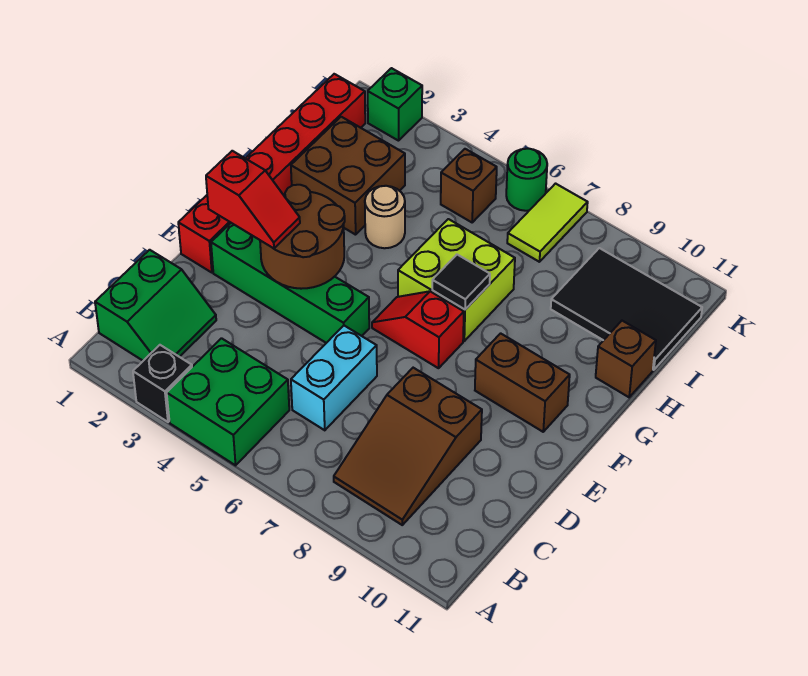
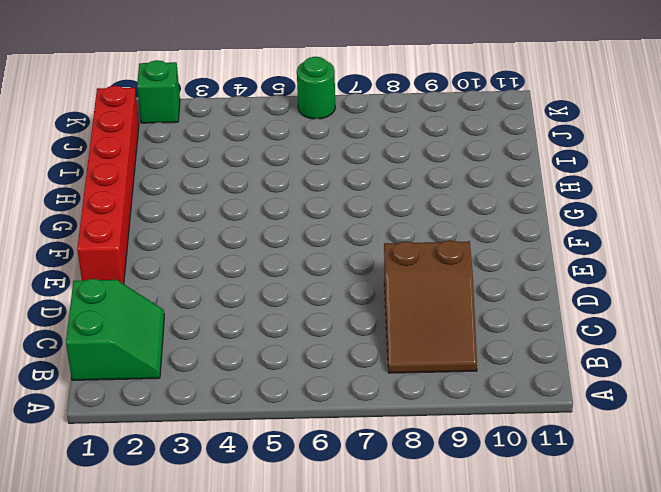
none -> black brick A3 level 1
none -> green brick A4:B5 level 1
none -> cyan brick C6:D6 level 1

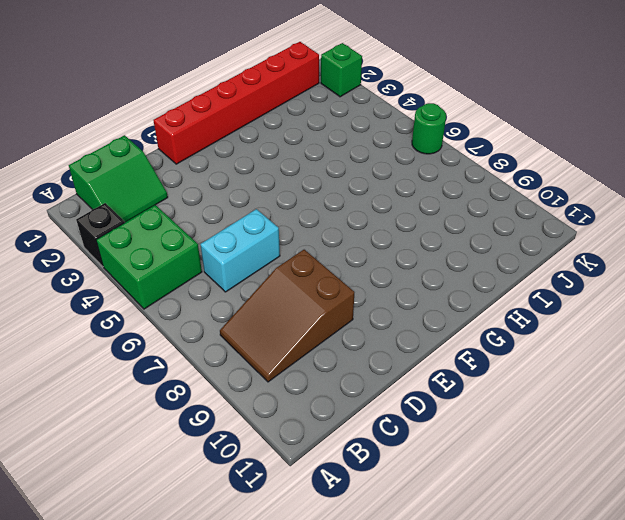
none -> green brick E2:E5 level 1
none -> red slope F6:F7 level 1 top 7
none -> brown brick F9:F10 level 1

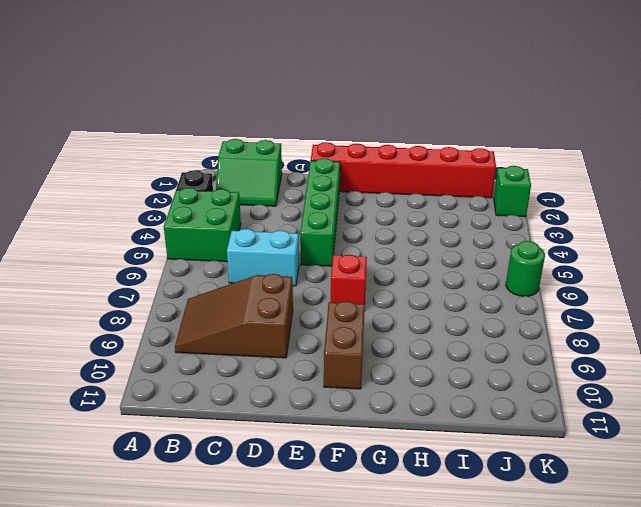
none -> lime brick G6:H7 level 1
none -> brown brick H2:I3 level 1
none -> tan round brick H4 level 1

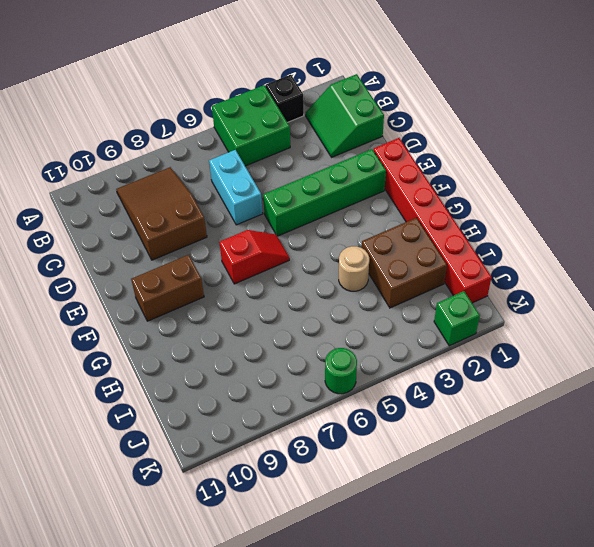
none -> lime brick G6:H7 level 1
none -> brown brick H11 level 1
none -> black tile I9:J11 level 1

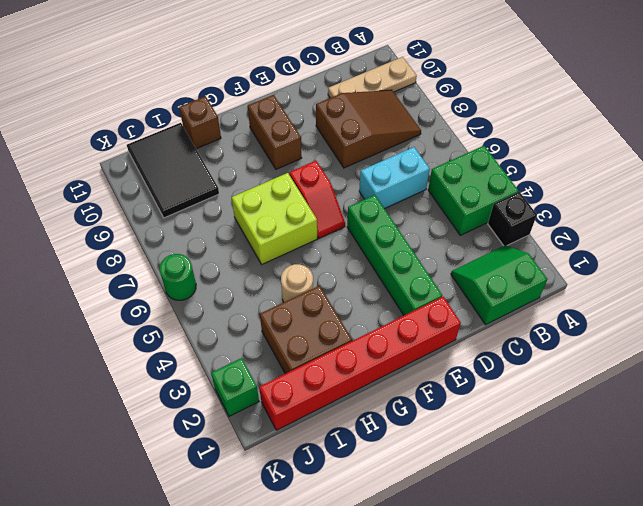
tan plate A10:C10 level 1 -> none
none -> brown brick J5 level 1
none -> lime tile J7:K7 level 1
none -> brown round brick E3:F4 level 2

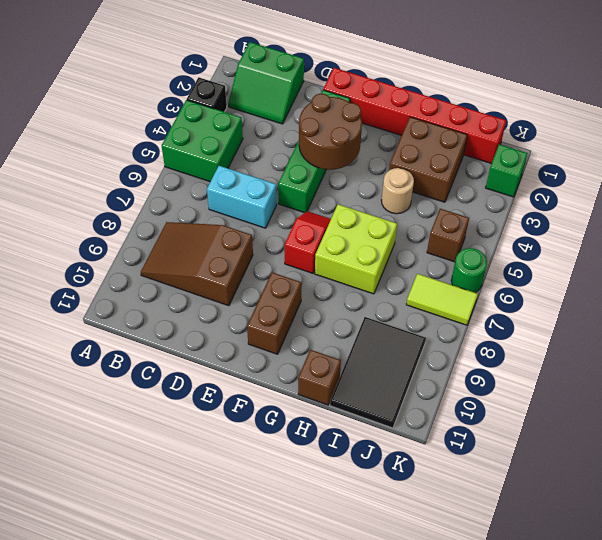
none -> black tile G7 level 2
none -> red slope E2:E3 level 3 top 2

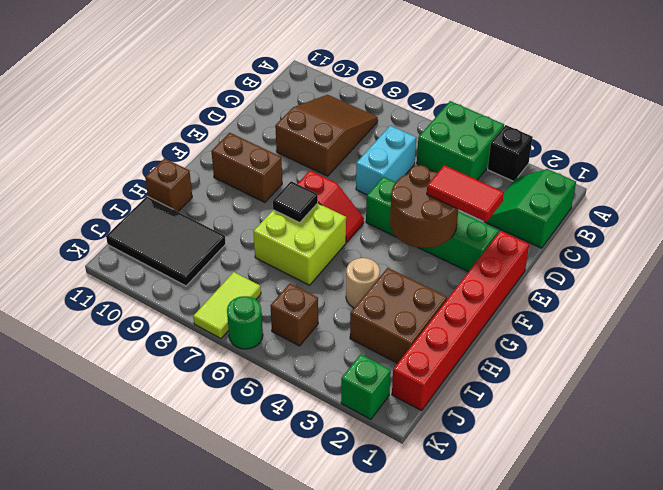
red tile E2:E3 level 3 -> red slope E2:E3 level 3 top 2

